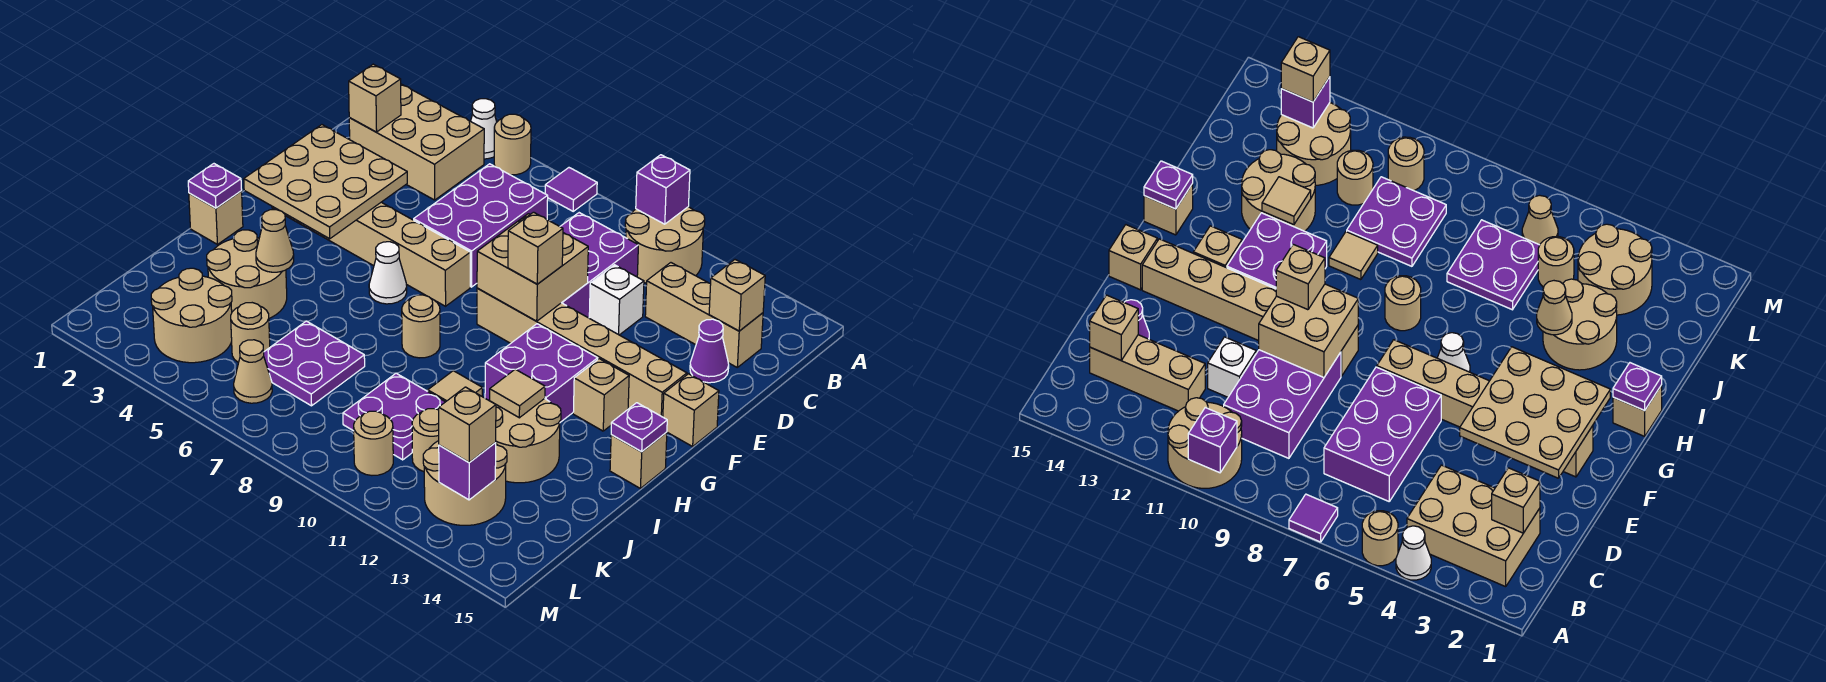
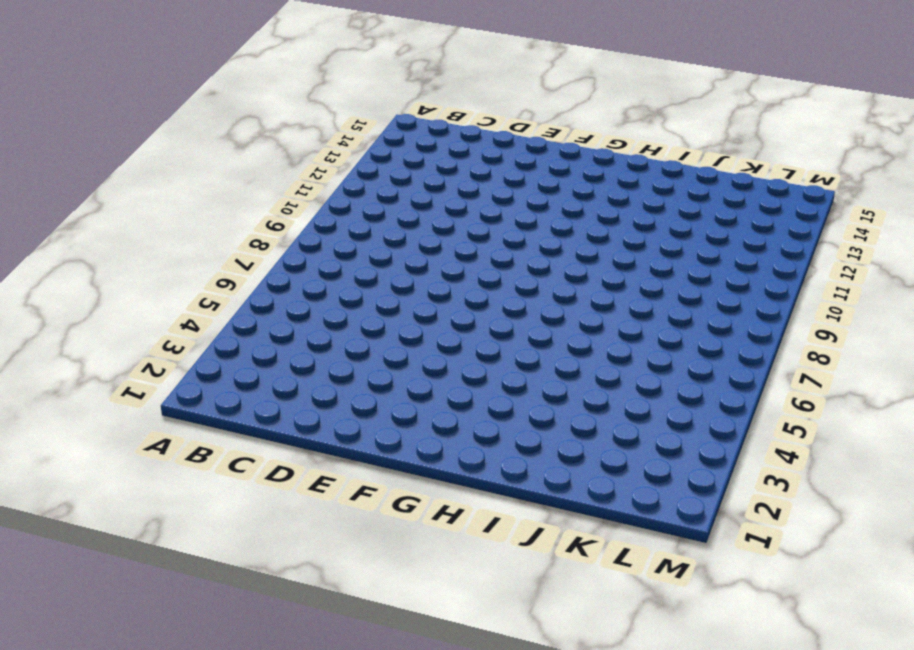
none -> white cone A4 level 1
none -> tan round brick A5 level 1
none -> purple tile A7 level 1
none -> tan round brick A10:B11 level 1

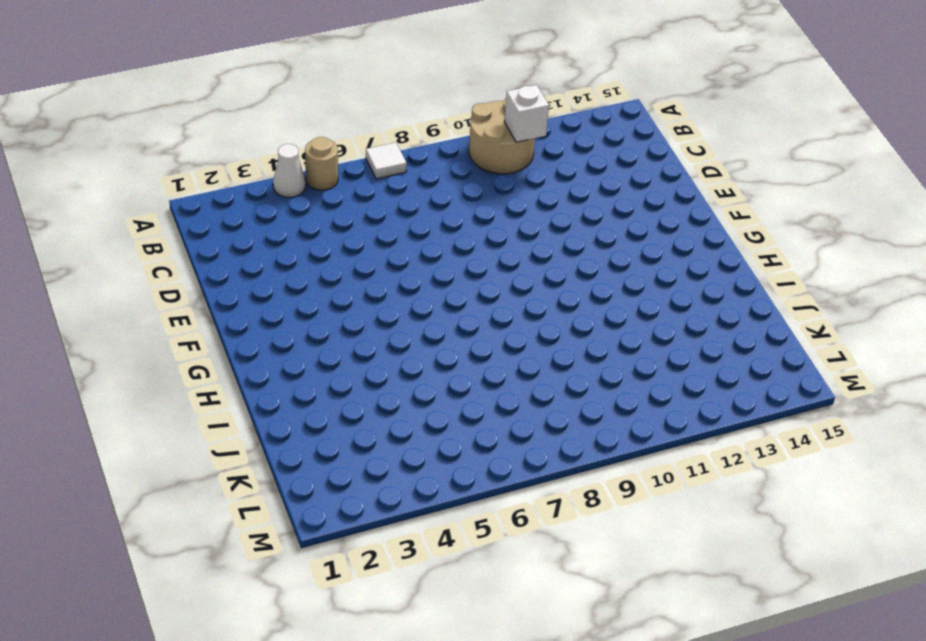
white tile A7 level 1 -> purple tile A7 level 1
white brick B11 level 2 -> white brick D11 level 1
none -> tan brick B2:C4 level 1
none -> purple brick C6:E7 level 1
none -> purple brick C9:E10 level 1
none -> tan brick C12:C14 level 1

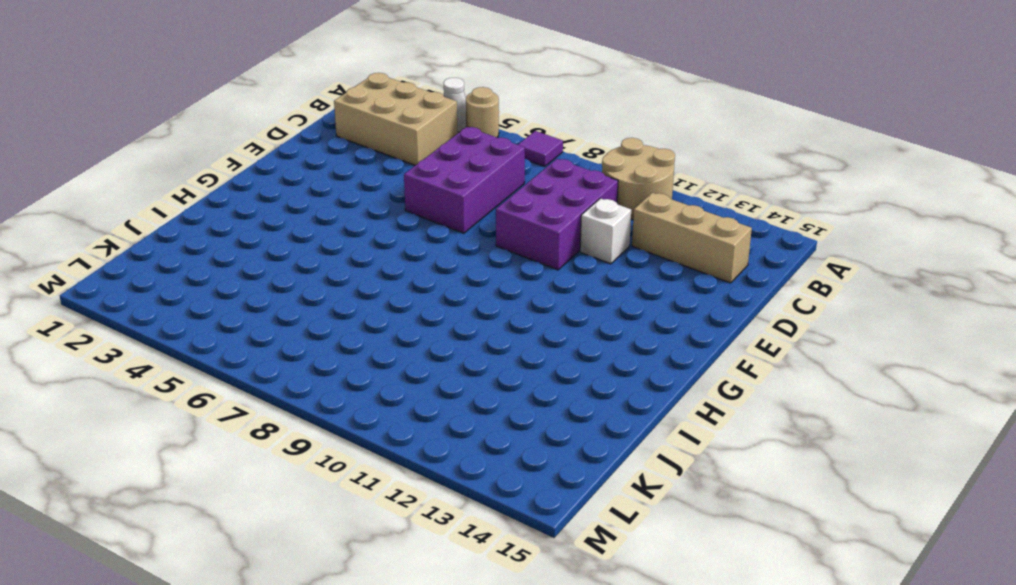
none -> purple cone D14 level 1
none -> tan brick F2:F7 level 1
none -> tan brick F9:F14 level 1
none -> tan brick F15 level 1

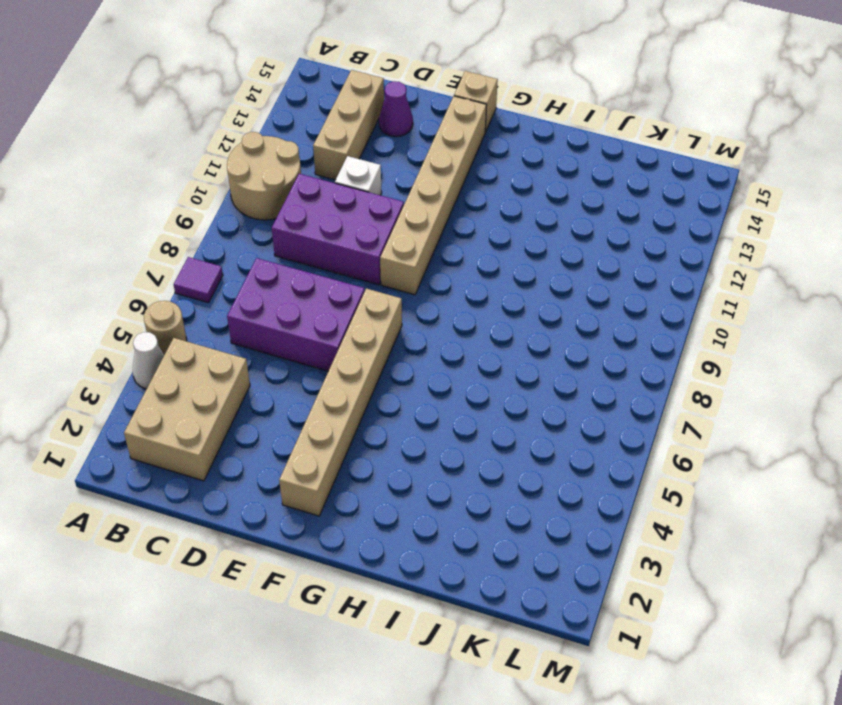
none -> white cone G6 level 1
none -> purple brick G11:H12 level 1
none -> tan brick G13 level 1
none -> tan brick H1 level 1

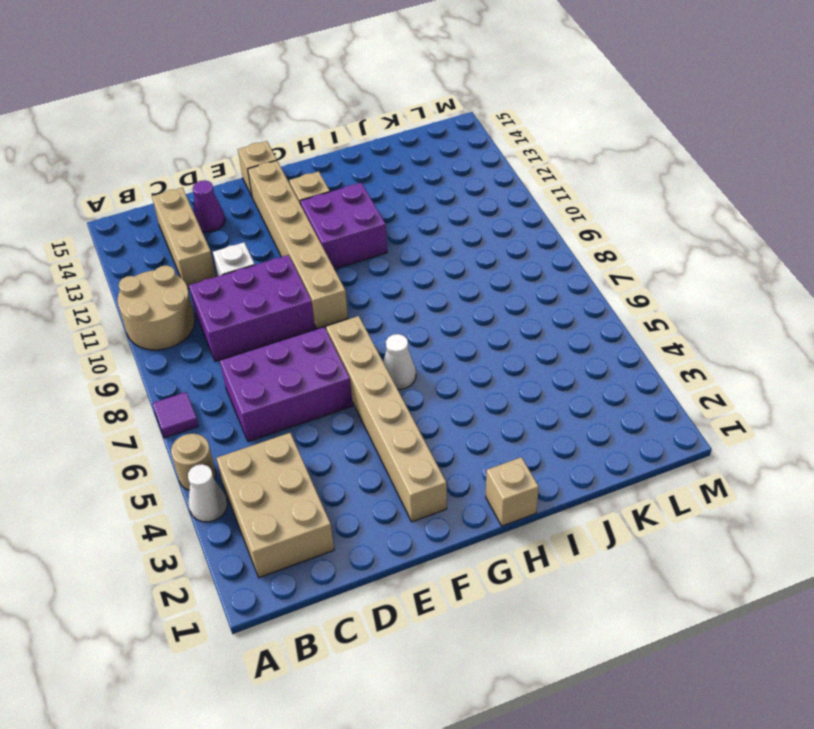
none -> tan round brick H8 level 1
none -> tan brick H15 level 1
none -> tan round brick I3:J4 level 1
none -> tan tile I10 level 1

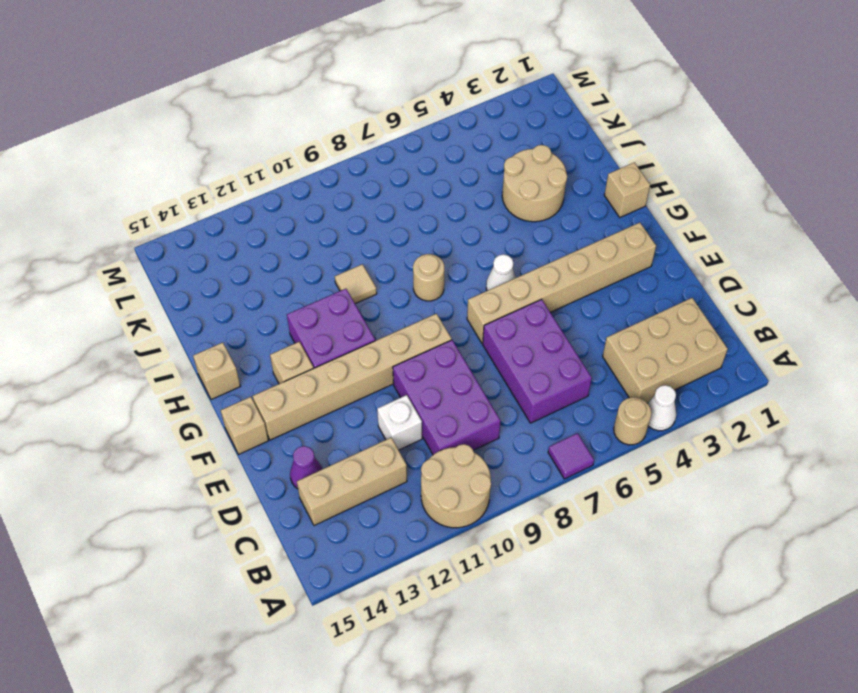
none -> tan round brick I12:J13 level 1
none -> purple plate J6:K7 level 1
none -> purple plate J9:K10 level 1
none -> tan round brick K3:L4 level 1

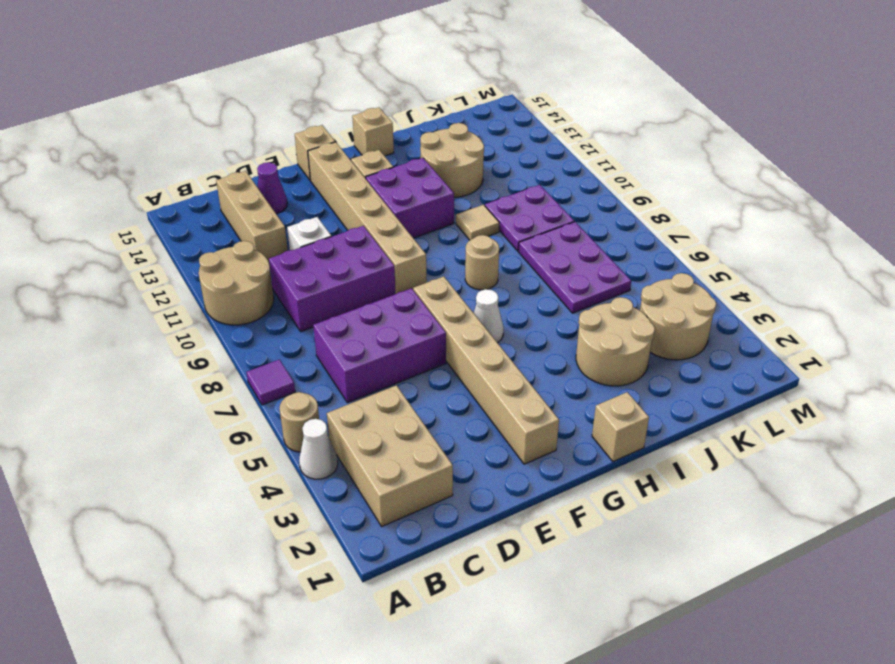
purple plate J6:K8 level 1 -> purple plate J6:K7 level 1
none -> tan round brick K5 level 1
none -> tan round brick K11 level 1
none -> tan round brick K12:L13 level 1
none -> tan cone L6 level 1

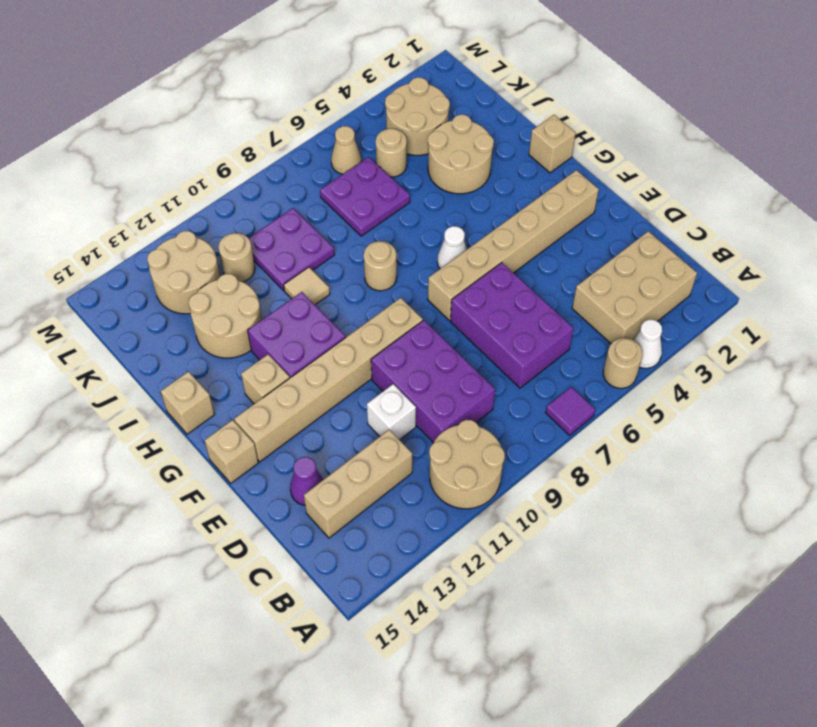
none -> tan round brick L10 level 1
none -> purple brick A10 level 2
none -> tan brick C2 level 2
none -> tan brick C14 level 2

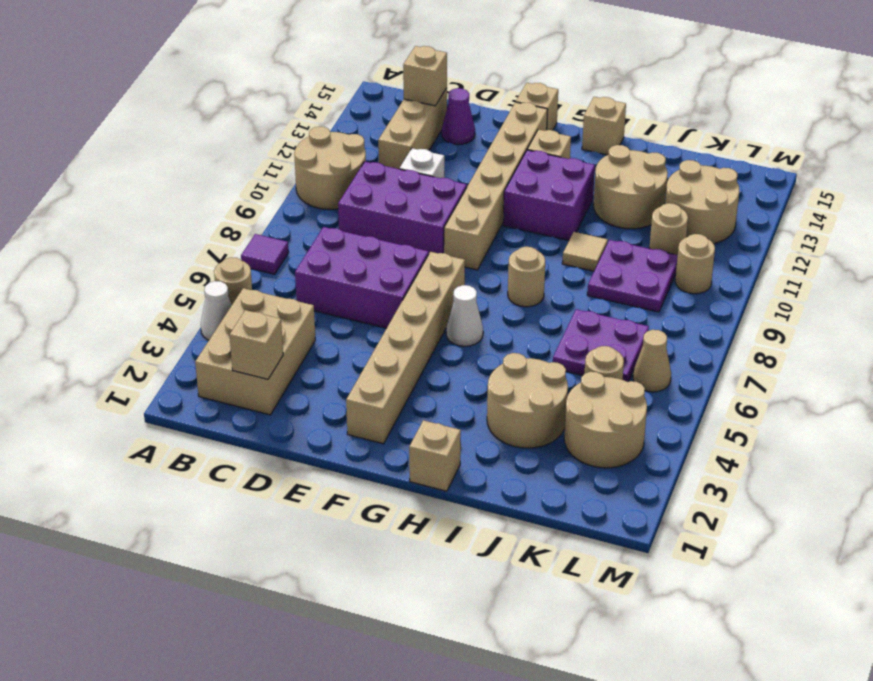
none -> purple brick A10 level 2
none -> tan plate E2:G4 level 2
none -> tan brick E9:F10 level 2
none -> purple plate H1 level 2

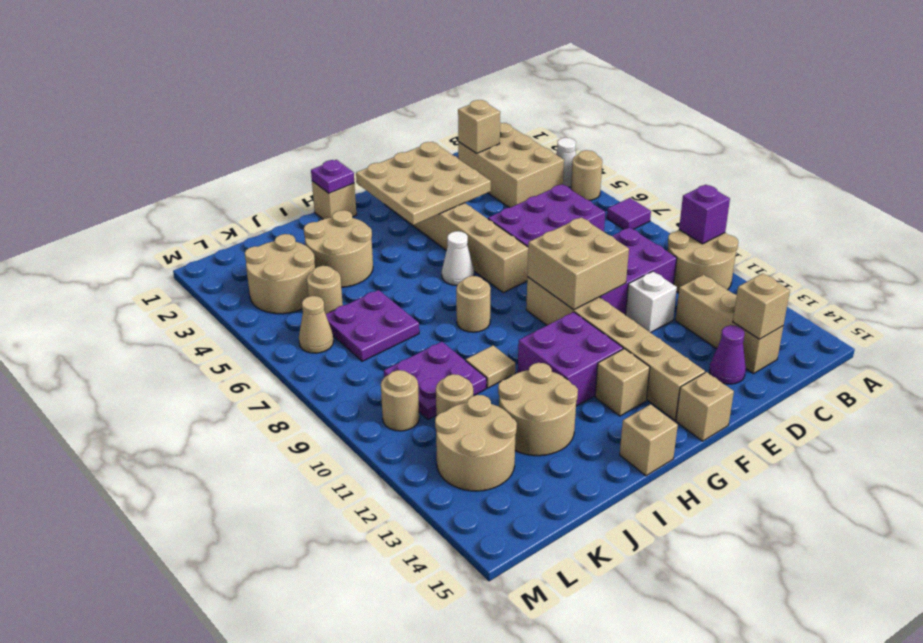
none -> purple plate H15 level 2
none -> tan cone I4 level 2
none -> tan tile I12 level 2
none -> purple brick L13 level 2

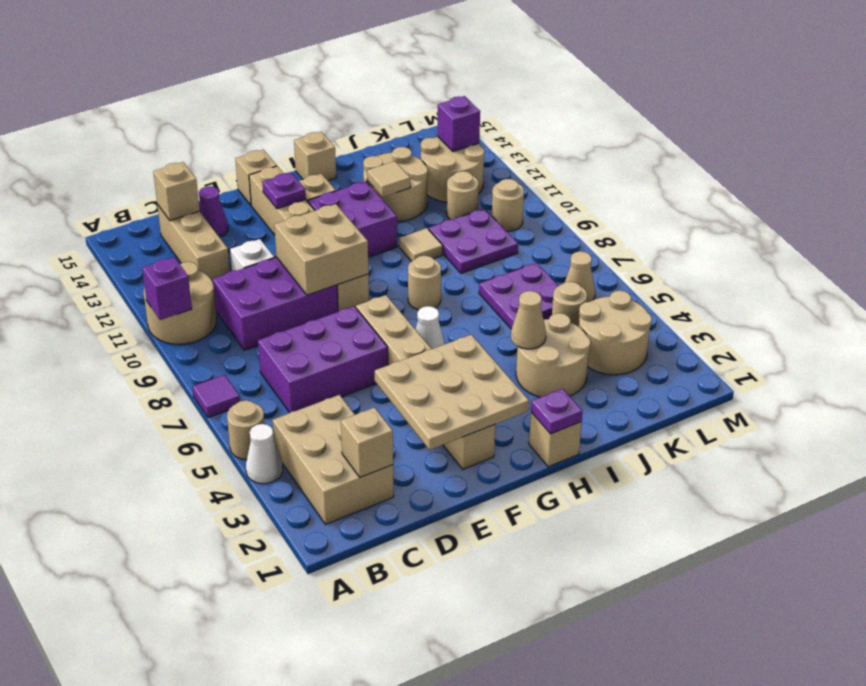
purple plate F13 level 2 -> purple plate H15 level 2
none -> tan brick F10 level 3
none -> tan brick L13 level 3

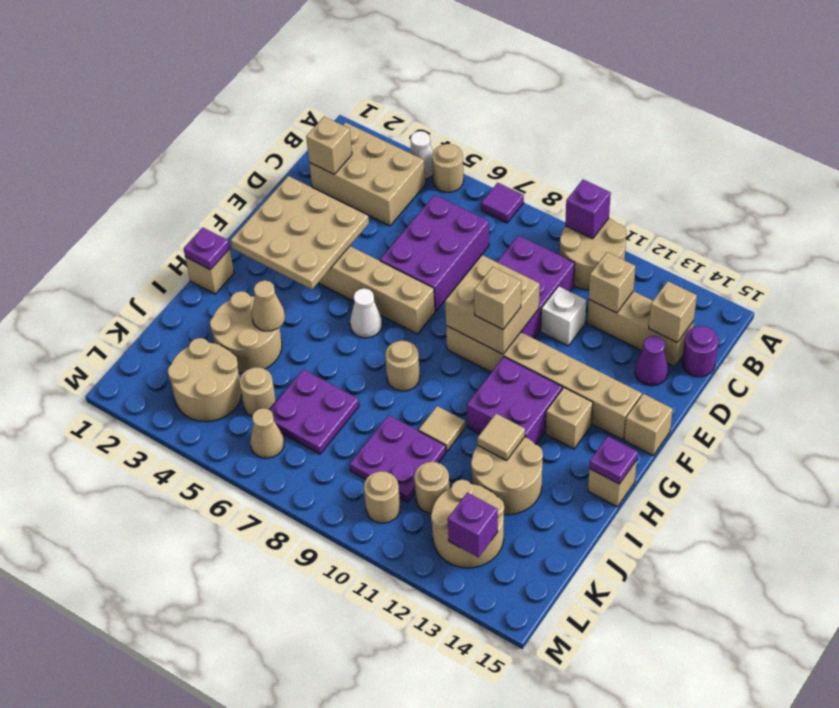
tan brick C12 level 2 -> tan brick L13 level 3
purple round brick C15 level 1 -> none

